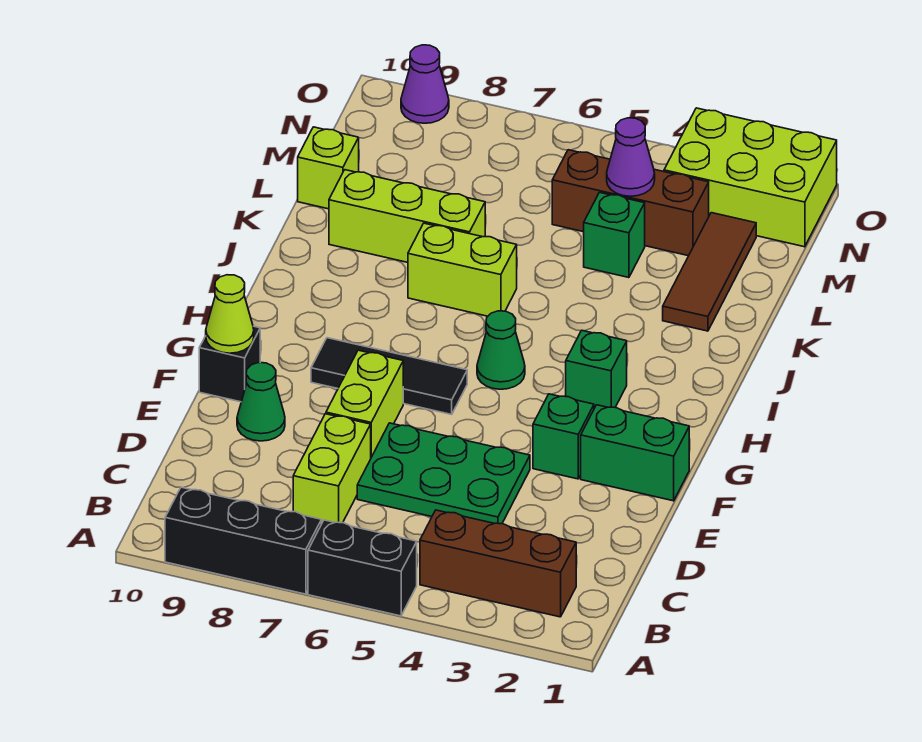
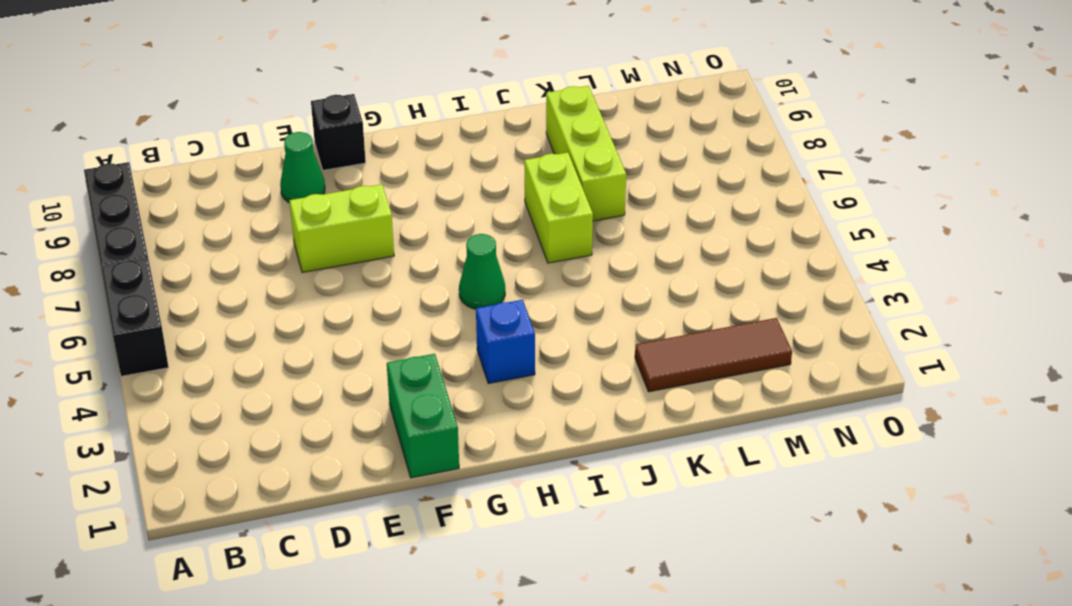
blue brick H3 level 1 -> green brick H3 level 1
none -> brown brick B2:B4 level 1
none -> lime brick C7:D7 level 1
none -> green plate D4:E6 level 1

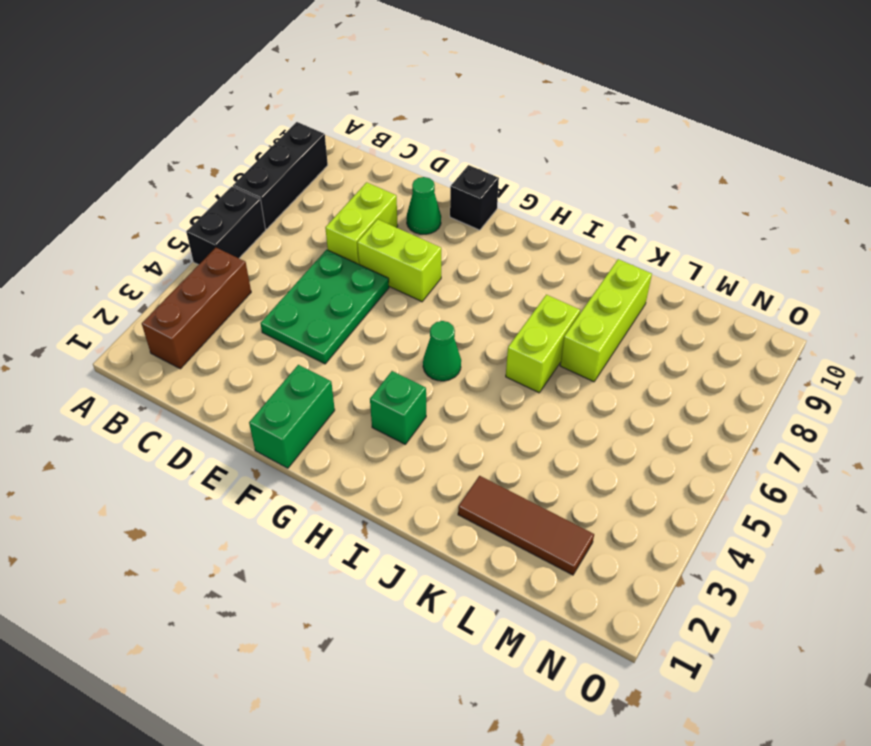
lime brick D7:D8 level 1 -> lime brick C7:D7 level 1
none -> green brick F3 level 1
none -> black tile G6:G8 level 1
none -> green brick L4 level 1

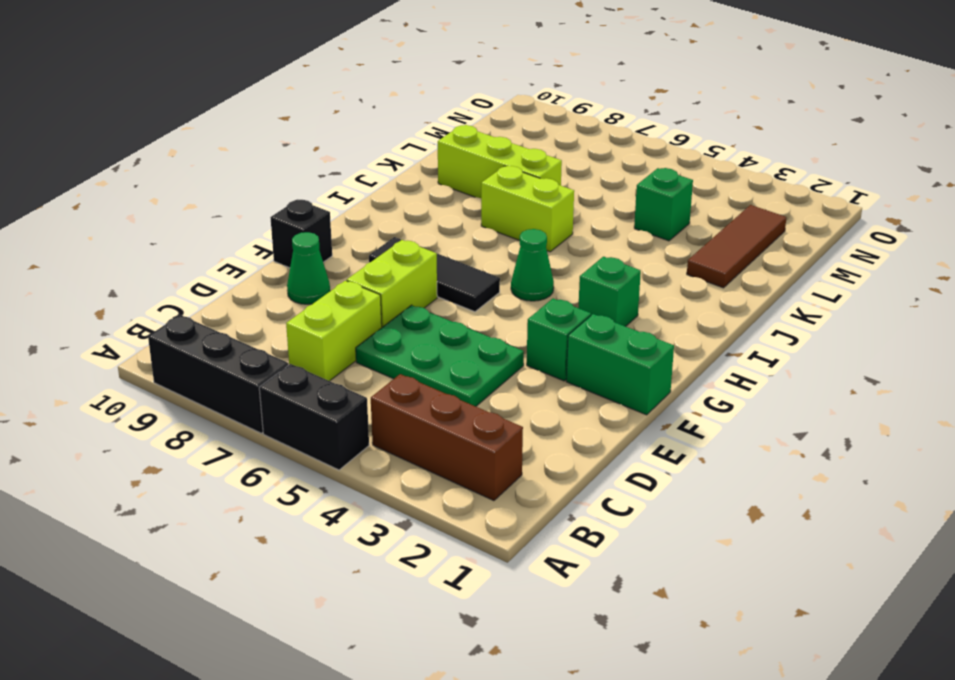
none -> lime brick L10 level 1
none -> brown brick M3:M5 level 1
none -> lime brick N1:O3 level 1

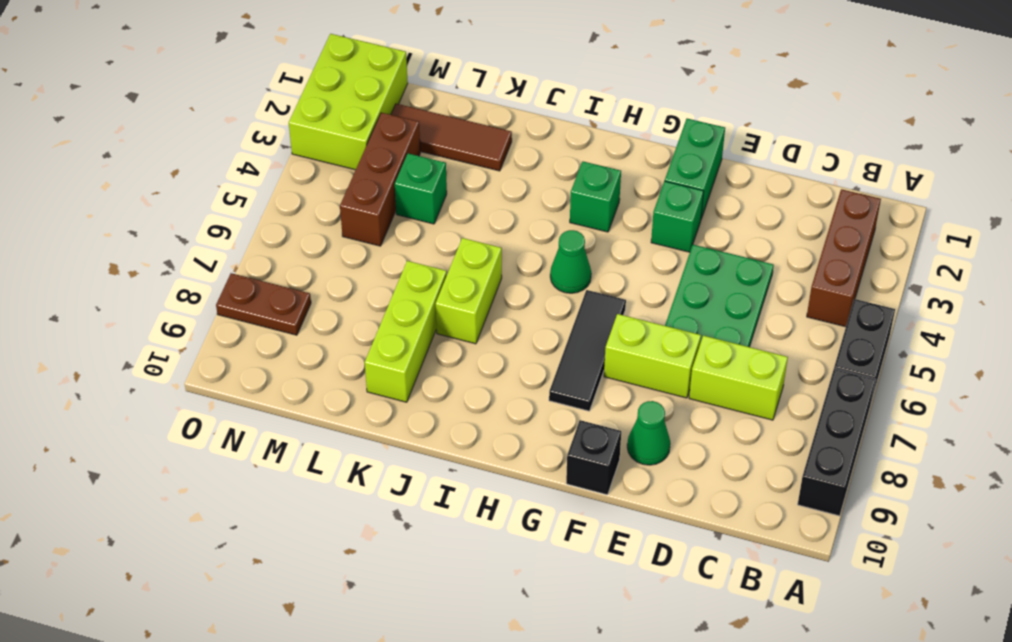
brown plate N8:O8 level 1 -> none
none -> lime brick L10 level 1
none -> purple cone O9 level 1
none -> lime cone F10 level 2

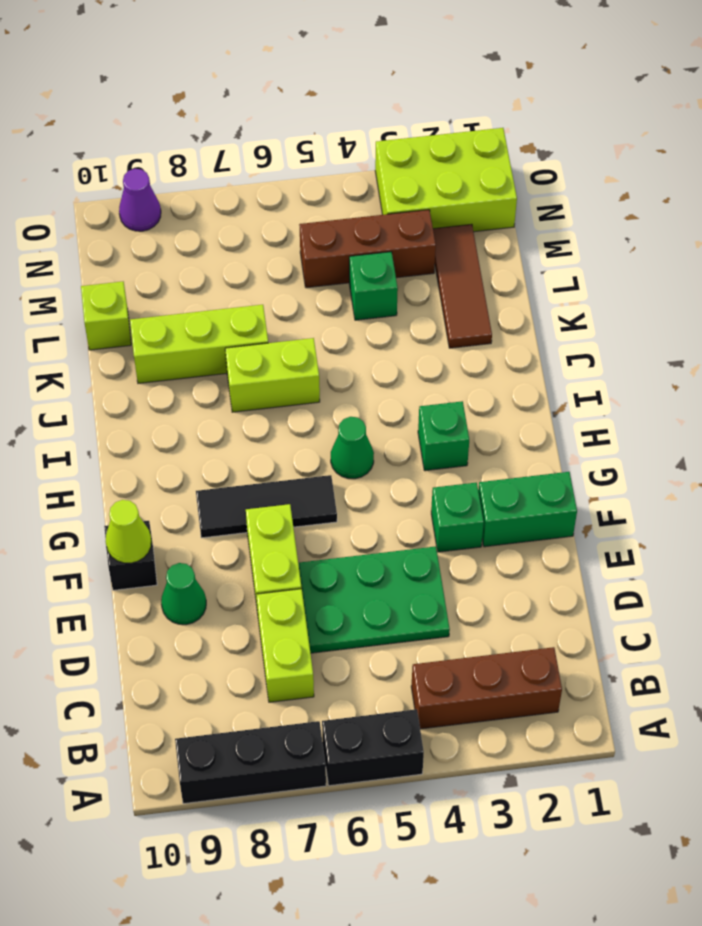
none -> purple cone M4 level 2

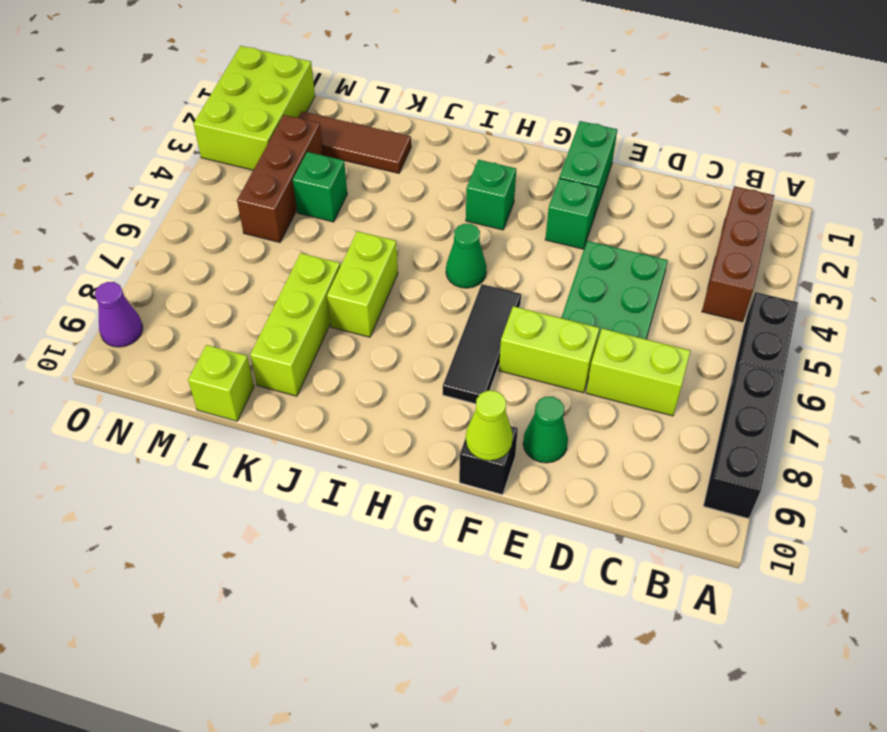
none -> purple cone M4 level 2

